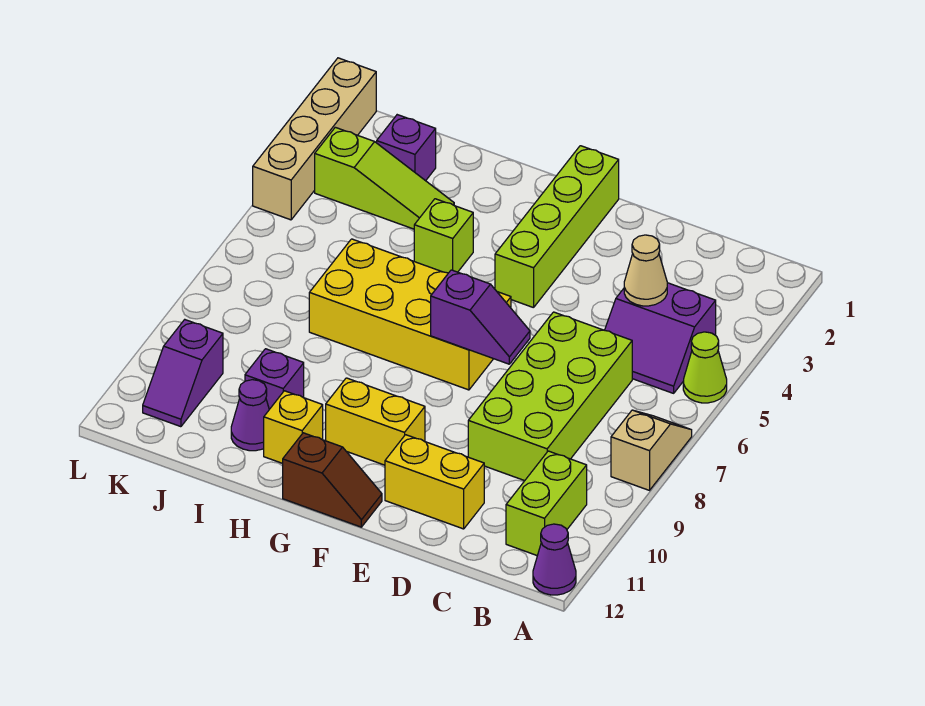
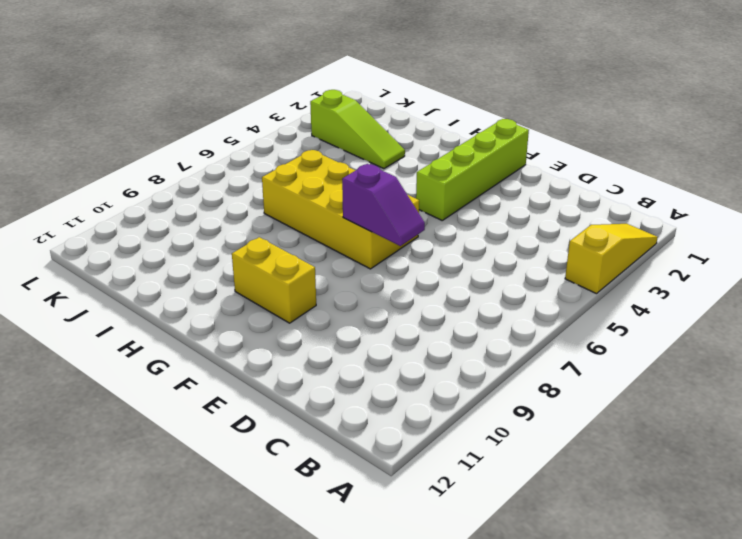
yellow slope A2:A4 level 1 top 4 -> none
none -> lime cone A5 level 1
none -> tan slope A7:A8 level 1 top 8
none -> purple cone A12 level 1

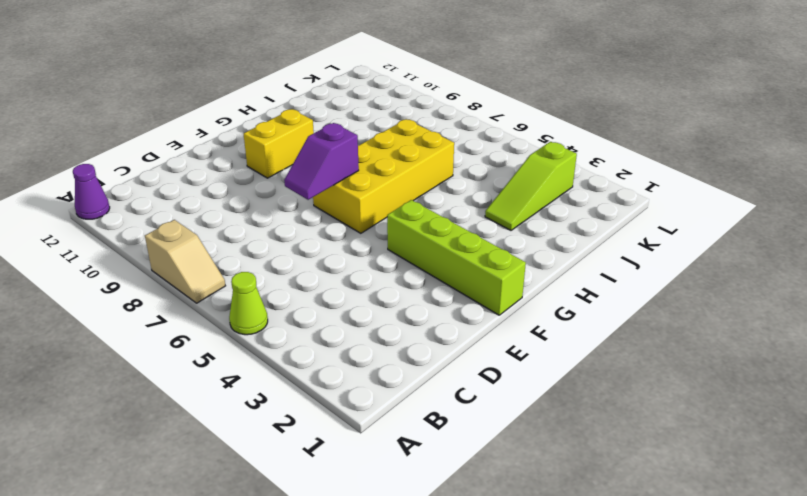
none -> purple slope B4:C5 level 1 top 4
none -> lime brick B10:B11 level 1
none -> lime brick C6:D9 level 1

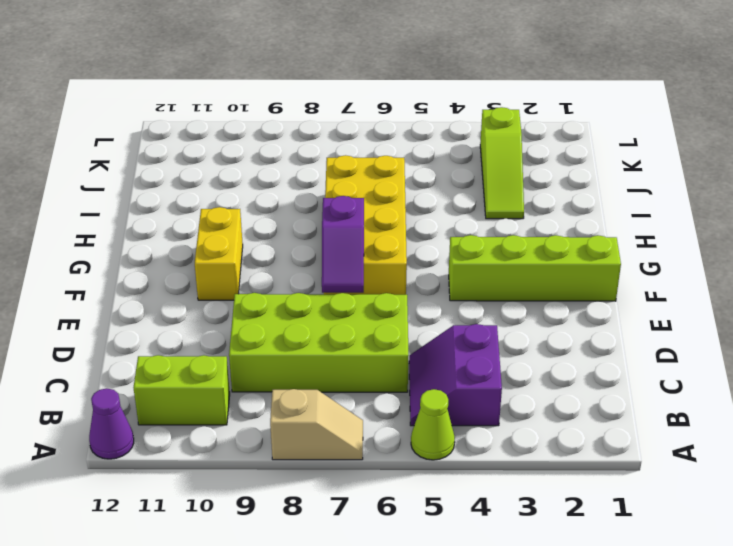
none -> yellow brick D11:E11 level 1
none -> brown slope F12:G12 level 1 top G
none -> lime brick H4 level 1

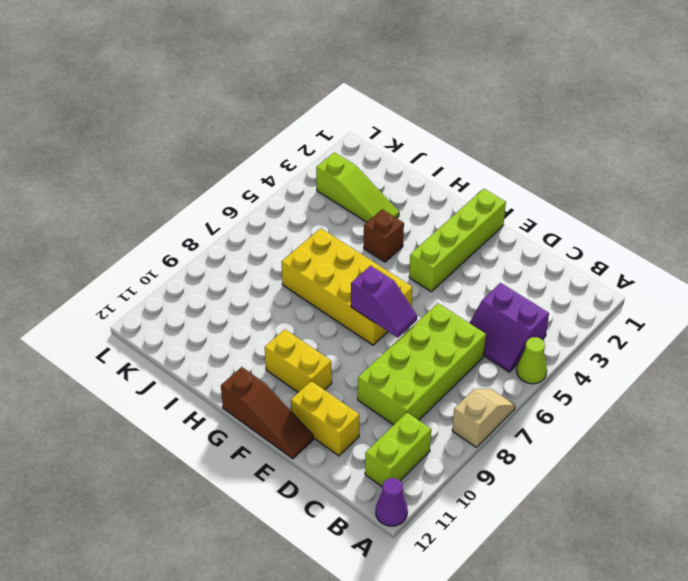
brown slope E12:G12 level 1 top G -> brown slope F12:G12 level 1 top G
brown brick H4 level 1 -> lime brick H4 level 1
none -> yellow brick H11 level 1
none -> purple brick I10 level 1
none -> purple cone I11 level 1

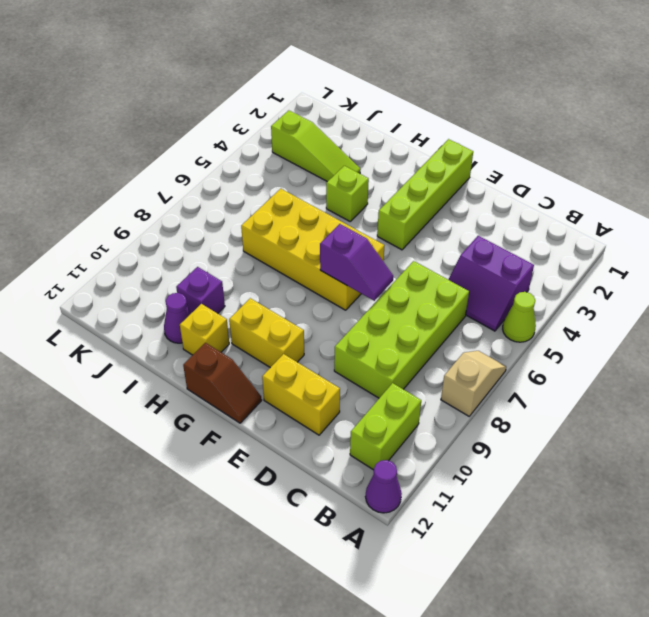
none -> purple brick J2 level 1
none -> purple slope K10:K11 level 1 top 10
none -> tan brick L1:L4 level 1

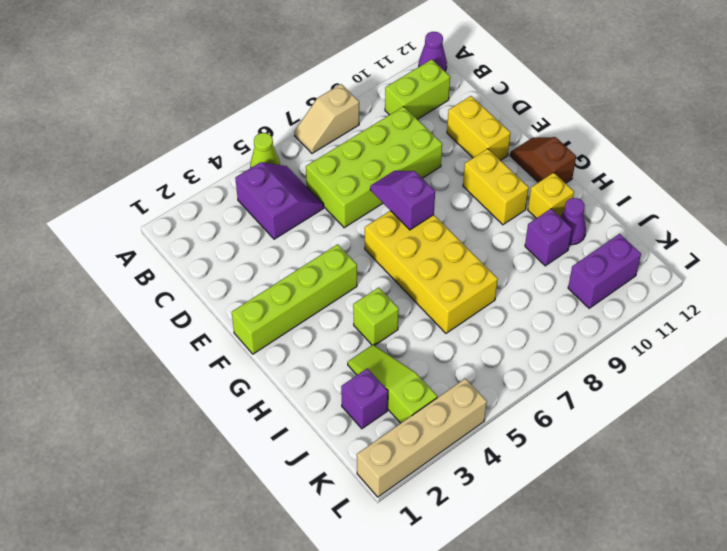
purple brick K10:K11 level 1 -> purple slope K10:K11 level 1 top 10
none -> tan cone C4 level 2

